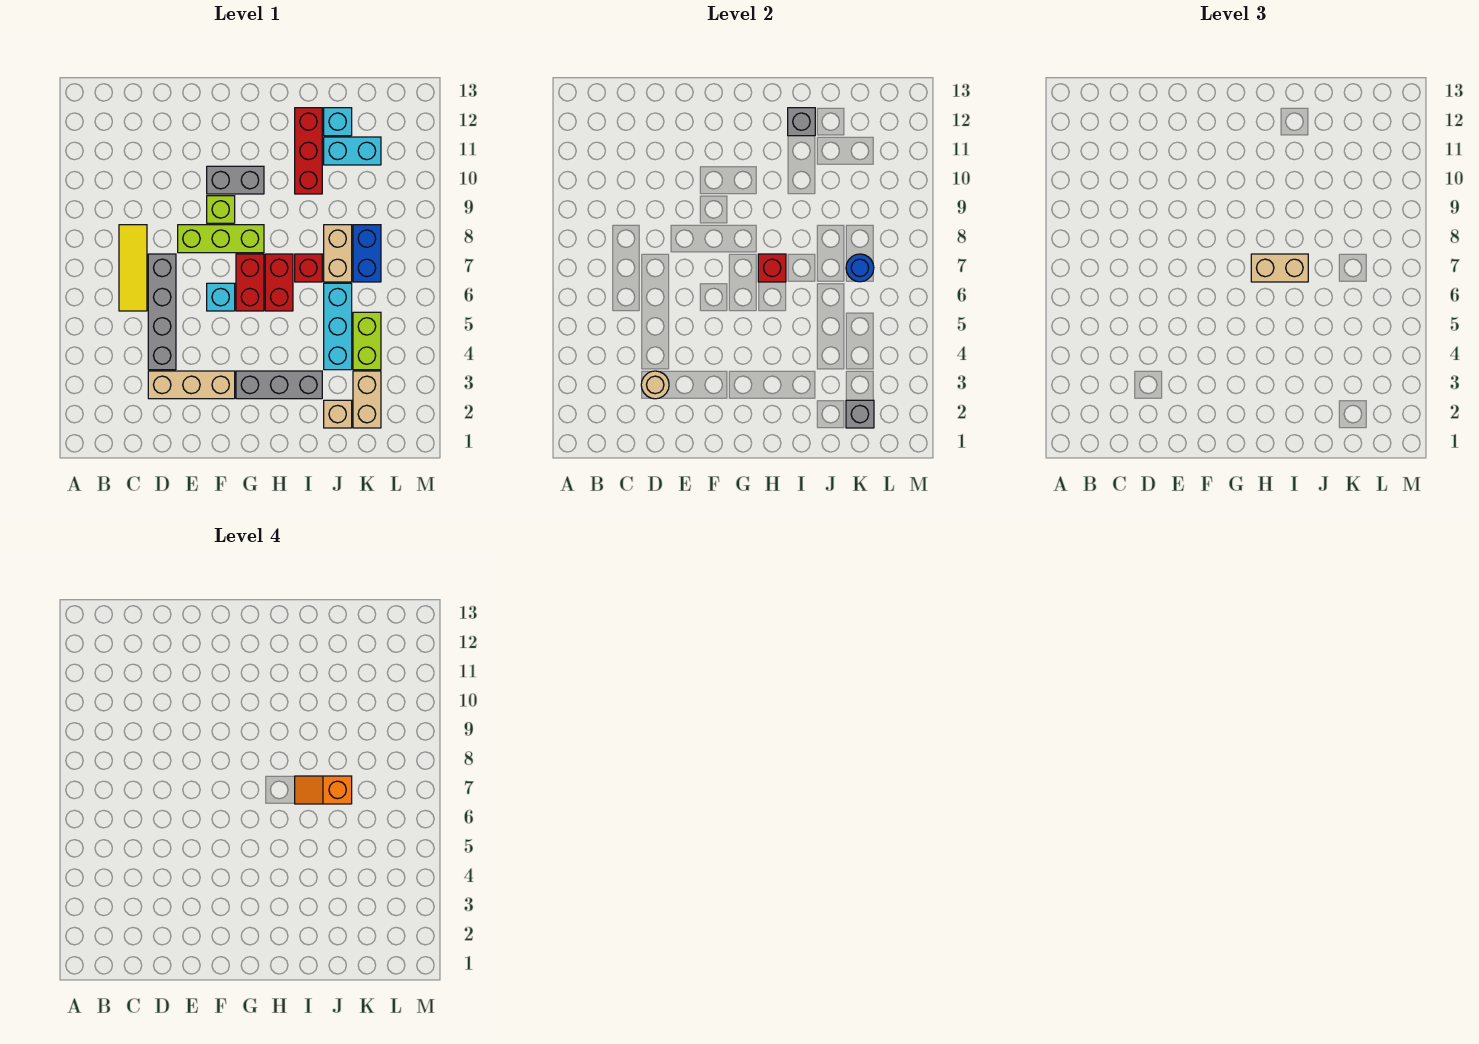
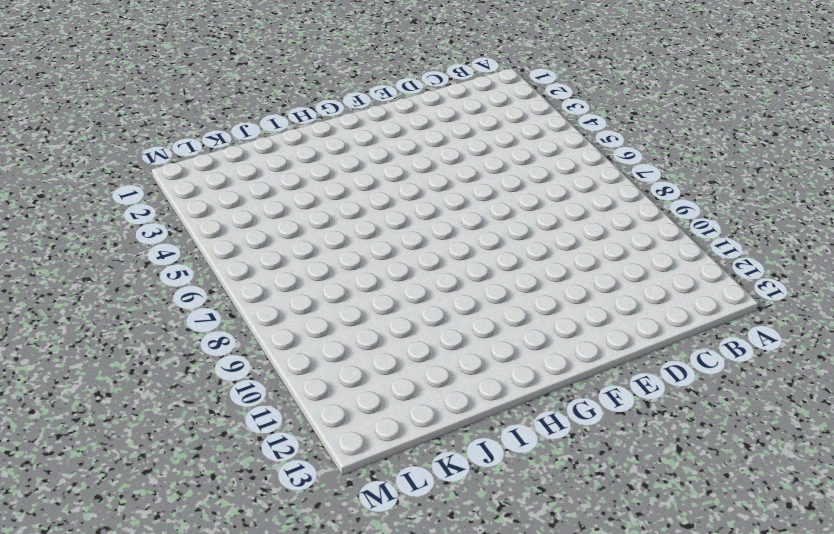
none -> yellow tile C6:C8 level 1
none -> tan brick D3:F3 level 1
none -> grey brick D4:D7 level 1

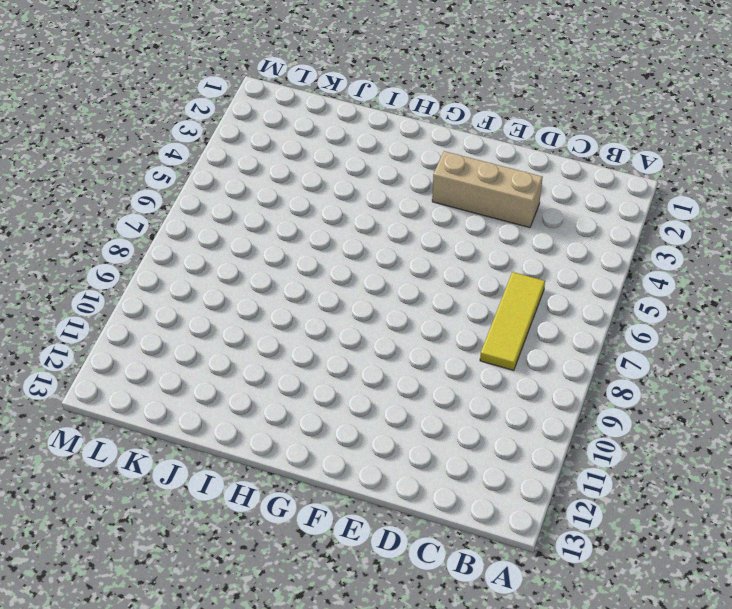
none -> grey brick D4:D7 level 1
none -> lime brick E8:G8 level 1
none -> cyan brick F6 level 1

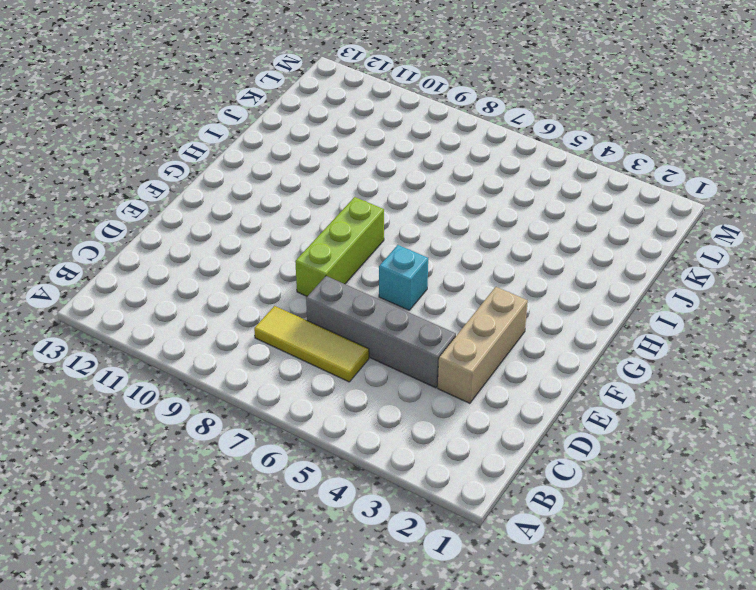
none -> lime brick F9 level 1
none -> grey brick F10:G10 level 1
none -> grey brick G3:I3 level 1

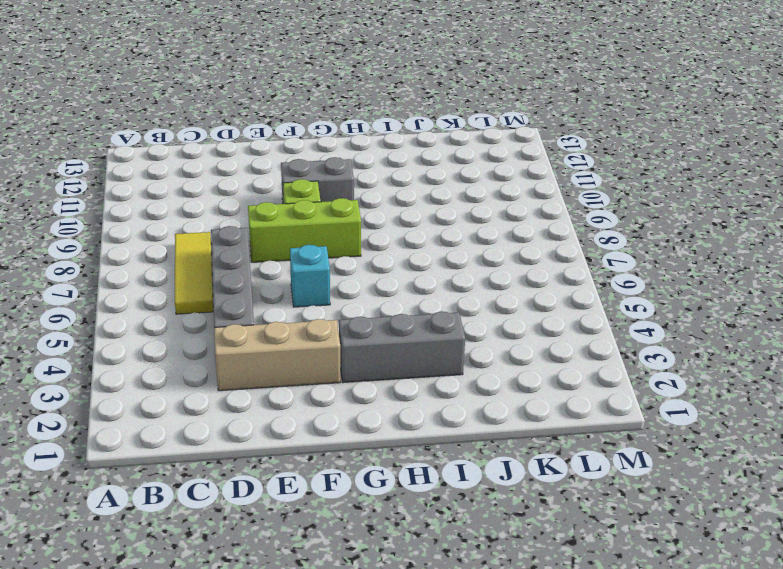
none -> red brick G6:G7 level 1
none -> red brick H6:H7 level 1
none -> red brick I7 level 1

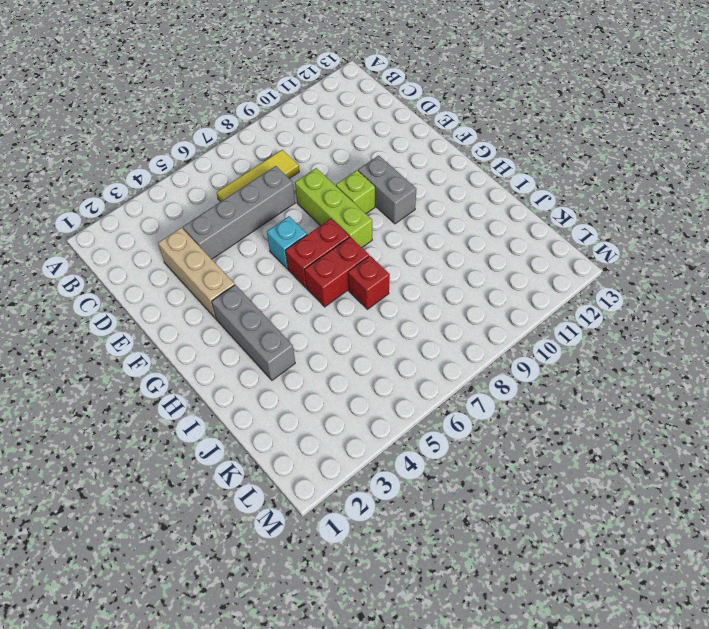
none -> red brick I10:I12 level 1
none -> tan brick J2 level 1
none -> cyan brick J4:J6 level 1

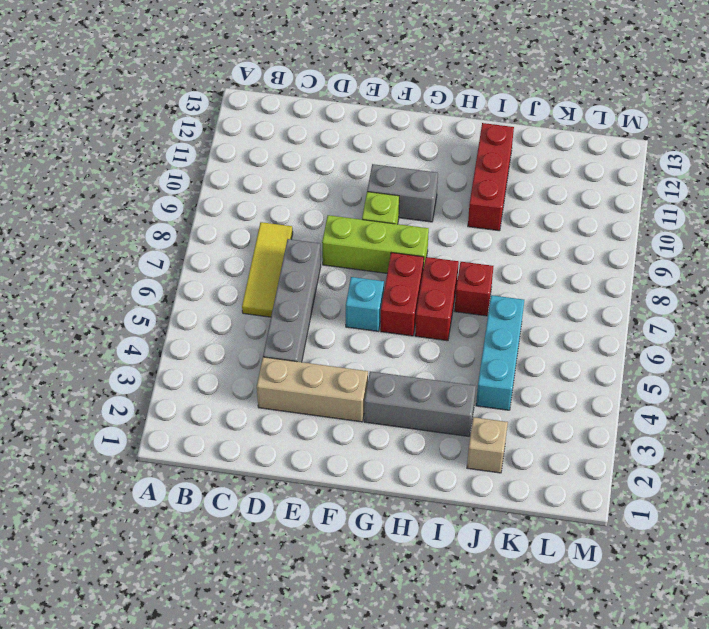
none -> tan brick J7:J8 level 1
none -> cyan brick J11:K11 level 1
none -> cyan brick J12 level 1

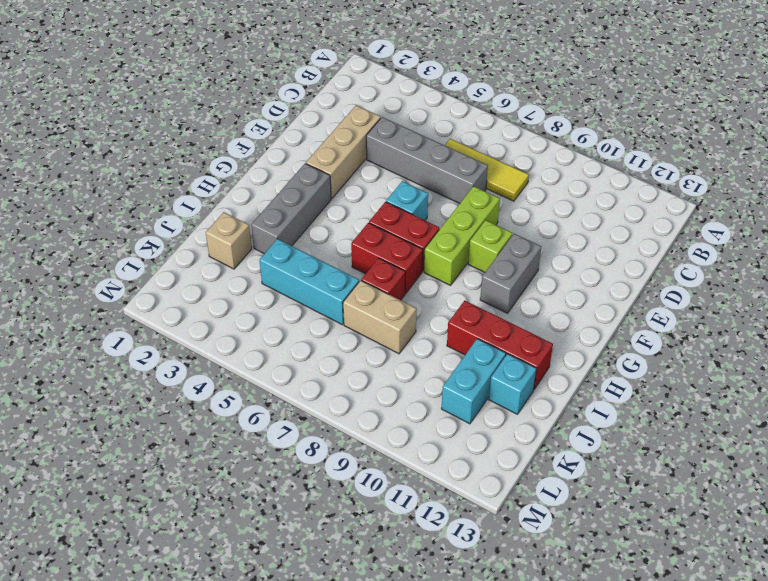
none -> tan brick K2:K3 level 1
none -> lime brick K4:K5 level 1
none -> blue brick K7:K8 level 1

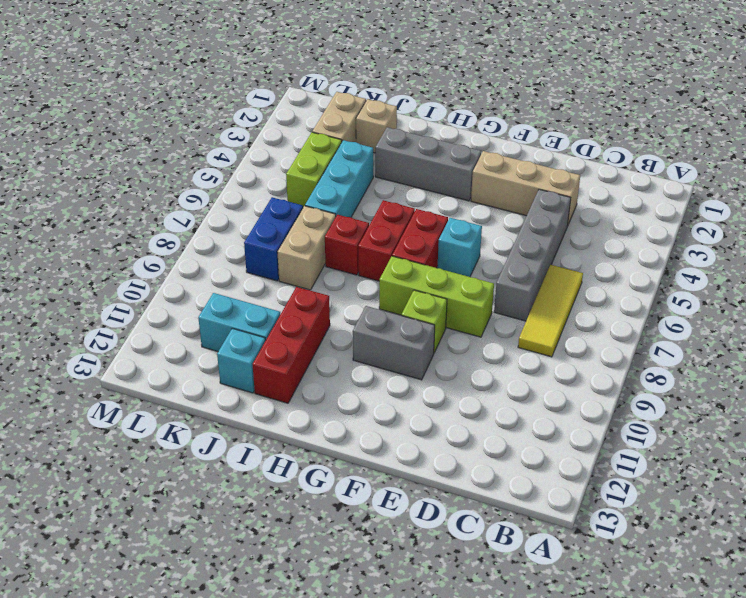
none -> tan round brick D3 level 2
none -> red brick H7 level 2
none -> grey brick I12 level 2

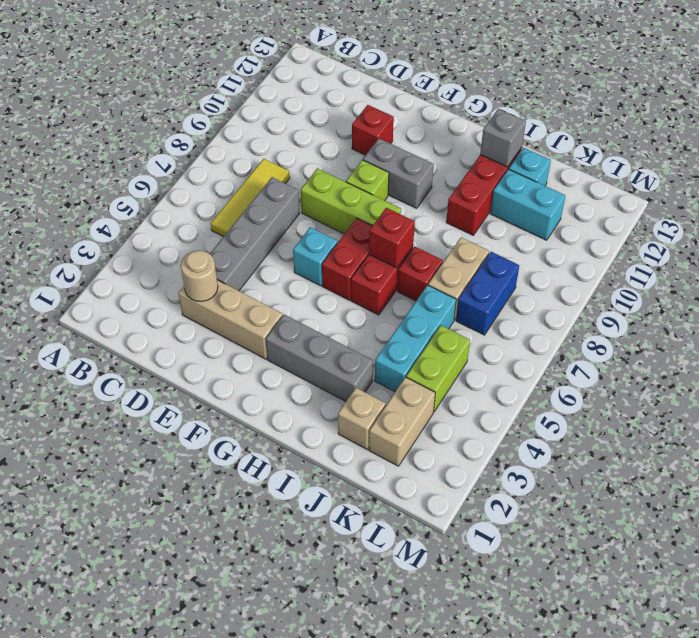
red brick E11 level 1 -> none
none -> grey brick K2 level 2
none -> blue round brick K7 level 2
none -> tan brick H7:I7 level 3

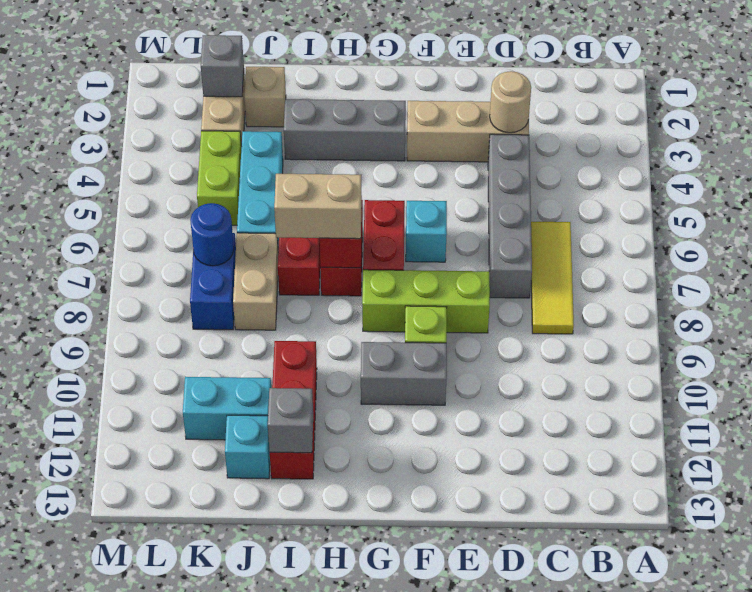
none -> orange slope I7:J7 level 4 top J

